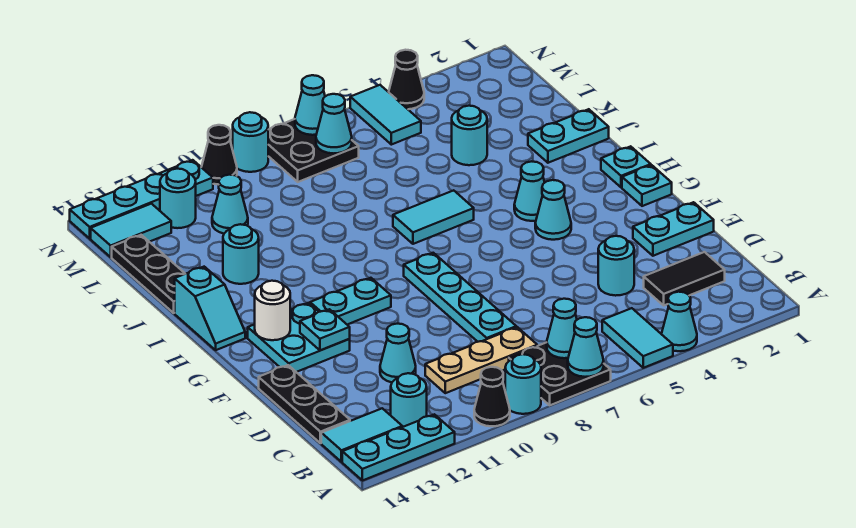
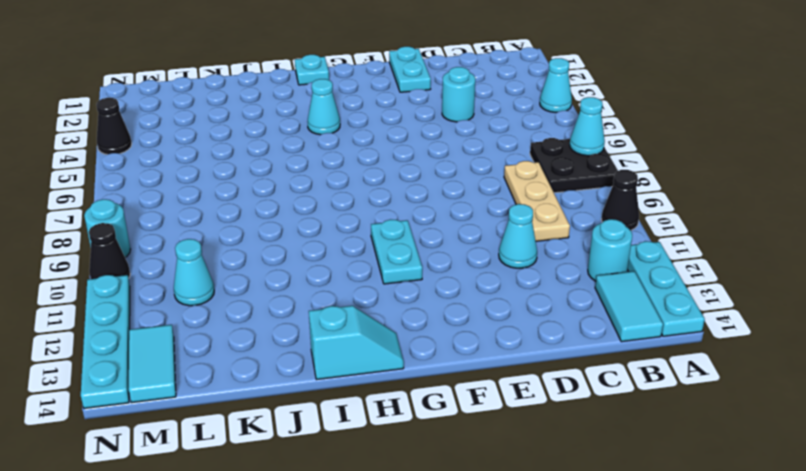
none -> cyan tile A5:B5 level 1
none -> cyan round brick A9 level 1
none -> black tile C2:C3 level 1
none -> black plate C14:E14 level 1

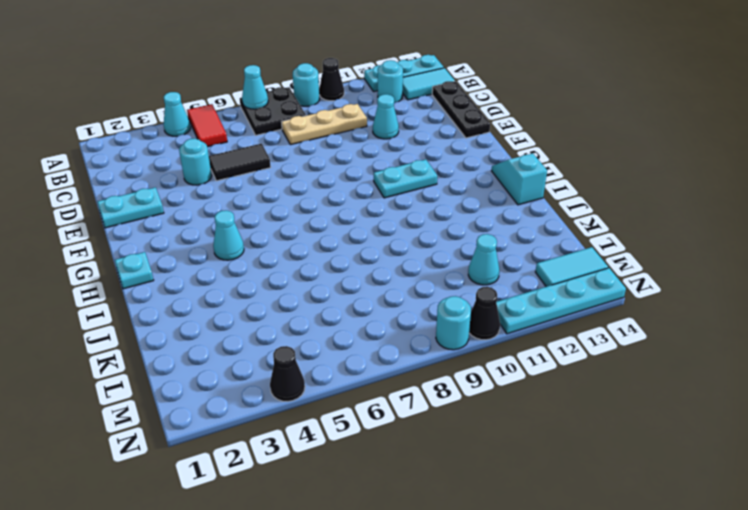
red tile A5:B5 level 1 -> cyan tile A5:B5 level 1
black tile D5:D6 level 1 -> black tile C2:C3 level 1
none -> cyan plate D8:G8 level 1
none -> cyan plate F12:G13 level 1
none -> cyan plate G1 level 1
none -> cyan cone G4 level 1

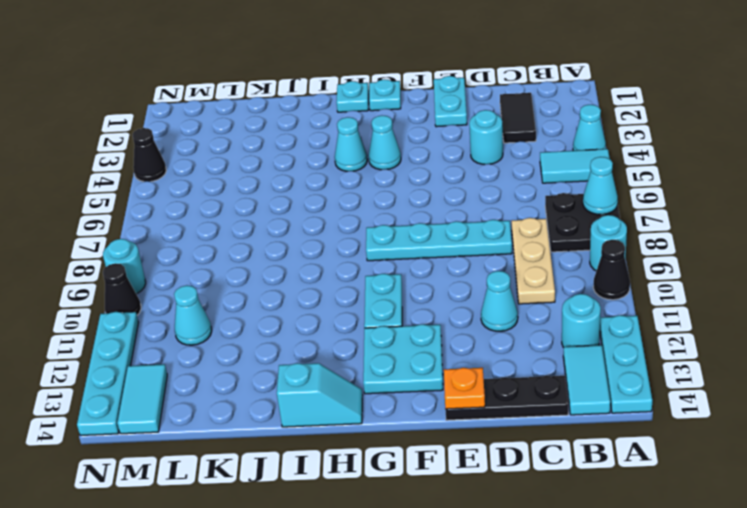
orange plate E14 level 2 -> none
none -> cyan tile I6:I7 level 1
none -> cyan plate J1:J2 level 1
none -> cyan round brick J12 level 1
none -> black plate J14:L14 level 1

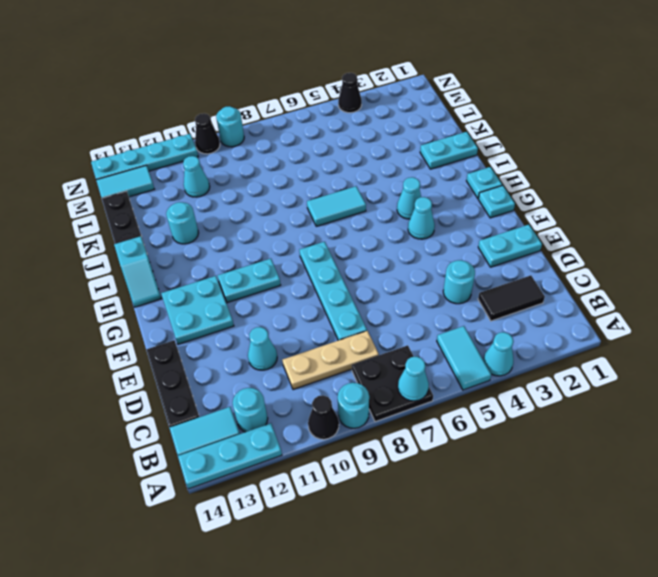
none -> cyan round brick K4 level 1
none -> cyan tile M5:N5 level 1
none -> black plate M7:N8 level 1
none -> cyan round brick M12 level 1

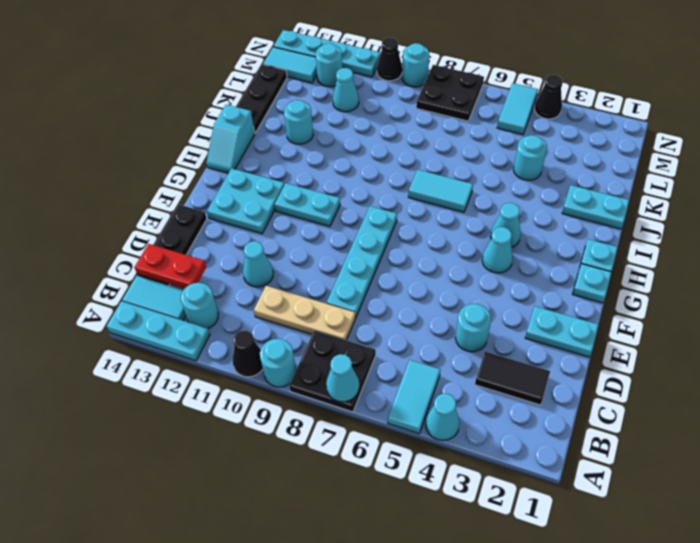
red plate C13:C14 level 2 -> none
none -> cyan cone B7 level 2
none -> cyan plate F12 level 2
none -> white round brick G13 level 2
none -> cyan cone M7 level 2

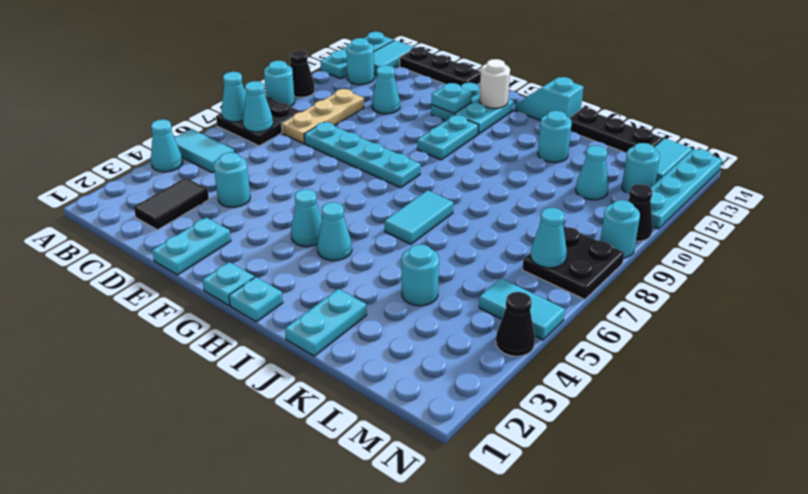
none -> cyan cone N7 level 2

